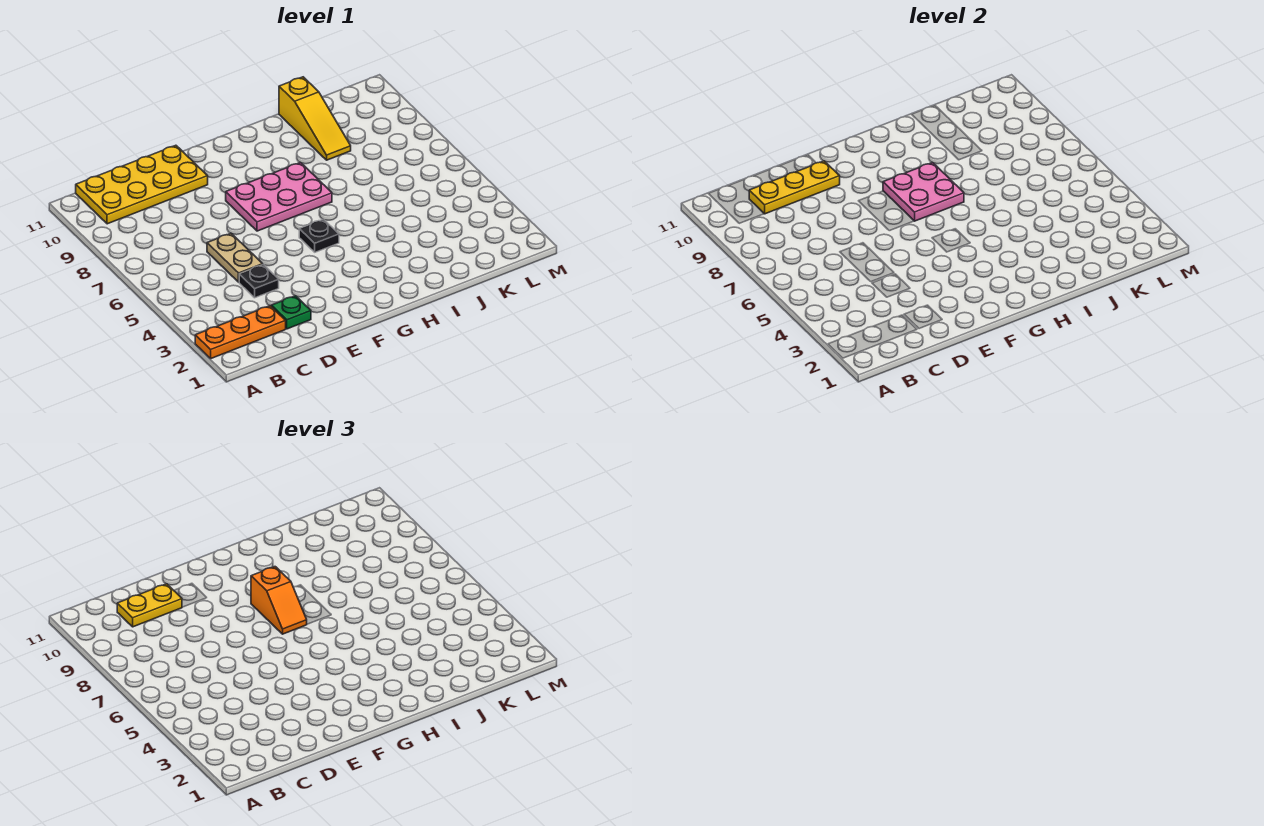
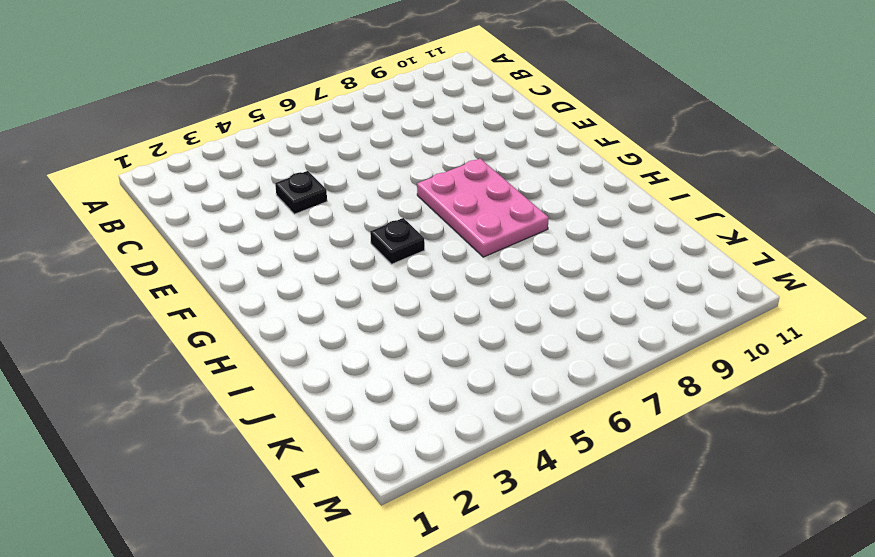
none -> orange plate A2:C2 level 1
none -> yellow plate B10:E11 level 1
none -> green plate D2 level 1

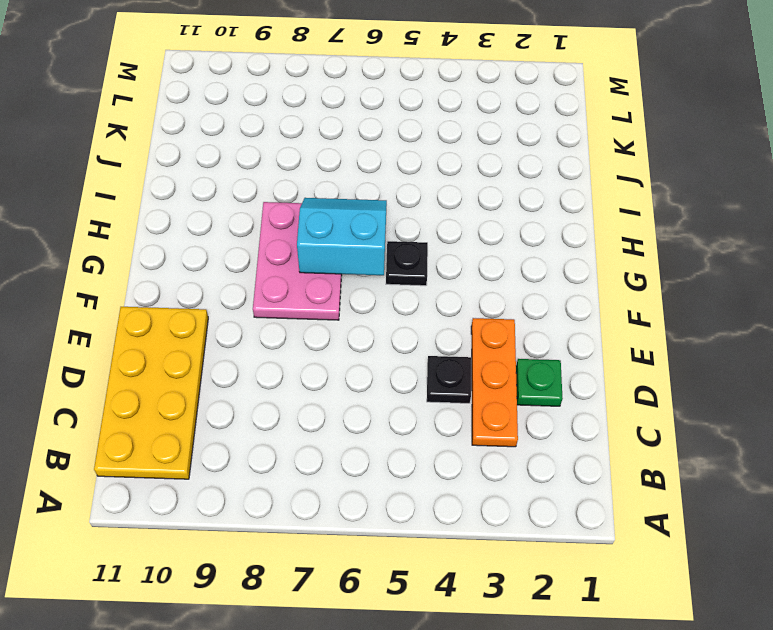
orange plate C3:E3 level 1 -> orange plate A2:C2 level 1
cyan slope G6:H7 level 2 top G -> pink plate G7:H8 level 2
none -> tan plate D5:D6 level 1
none -> yellow slope J9:J11 level 1 top 11
none -> yellow plate C10:E10 level 2

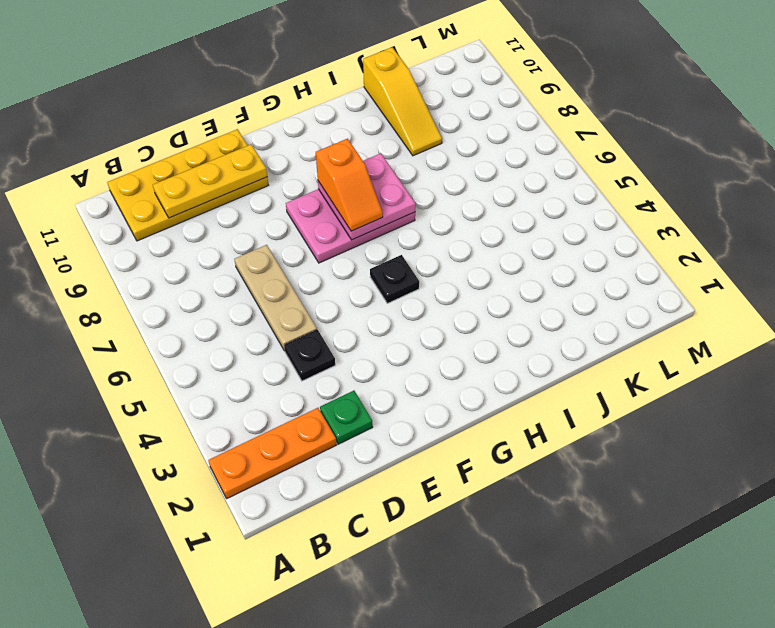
tan plate D5:D7 level 1 -> tan plate D5:D6 level 1
none -> yellow plate C10:D10 level 3

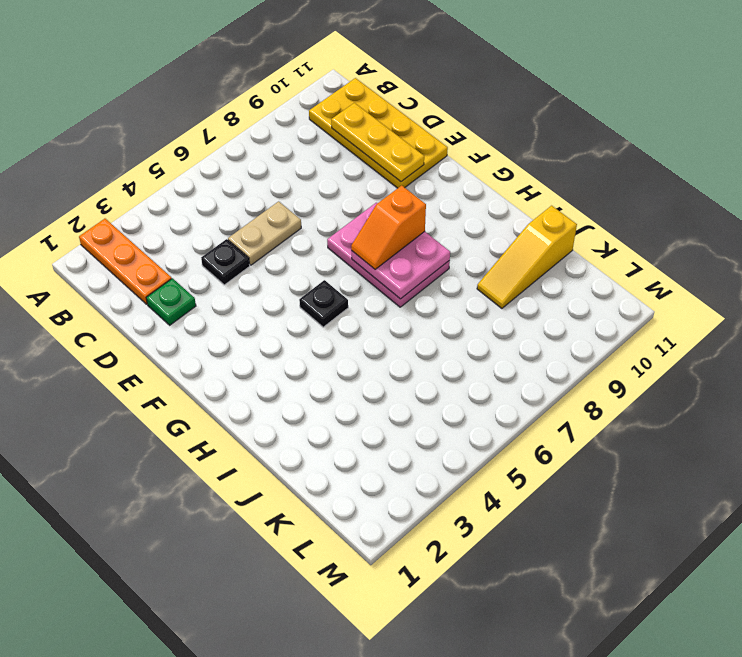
none -> yellow plate C10:D10 level 3

